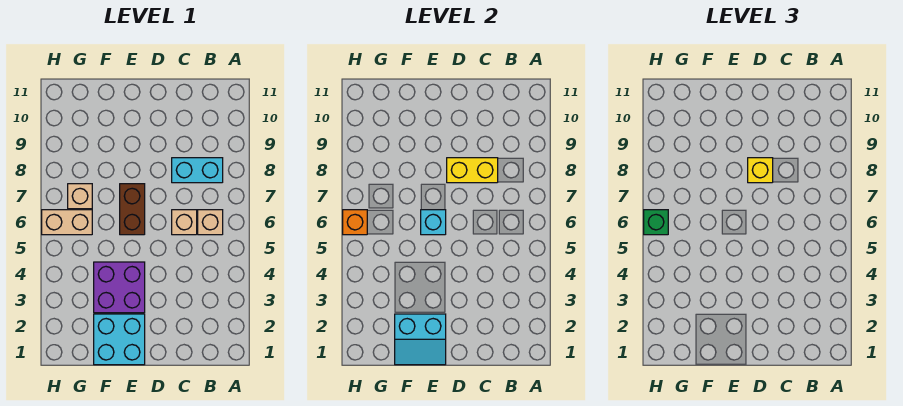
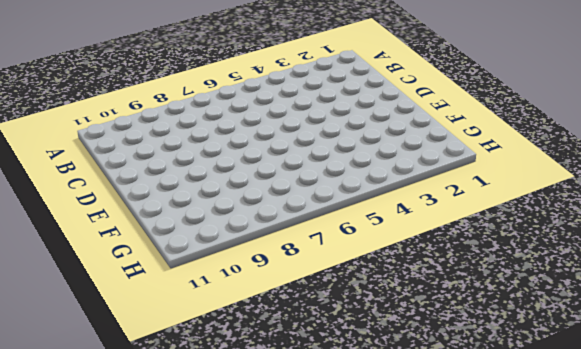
none -> tan brick B6 level 1
none -> cyan brick B8:C8 level 1
none -> tan brick C6 level 1

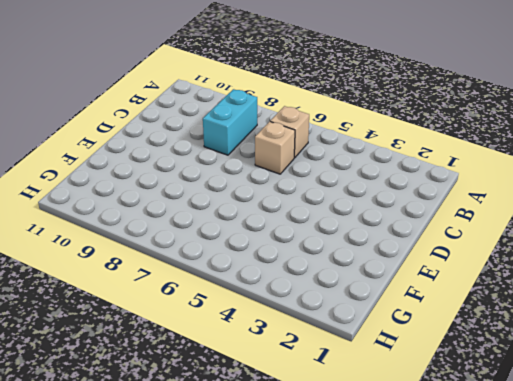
none -> cyan brick E1:F2 level 1
none -> purple brick E3:F4 level 1
none -> brown brick E6:E7 level 1

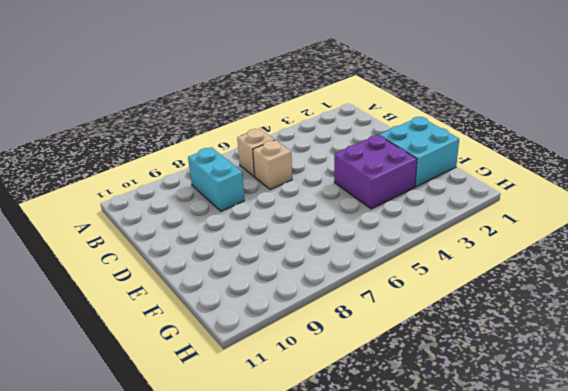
none -> brown brick E6:E7 level 1
none -> tan brick G6:H6 level 1
none -> tan brick G7 level 1

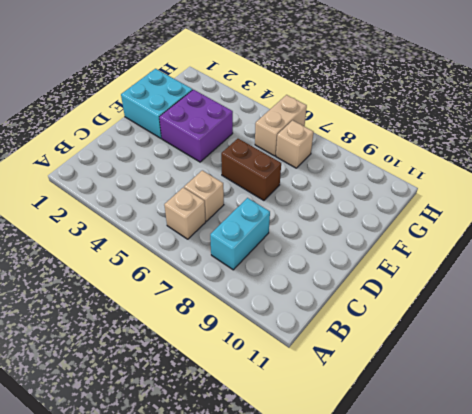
none -> yellow brick C8:D8 level 2
none -> cyan slope E1:F2 level 2 top 2
none -> cyan brick E6 level 2

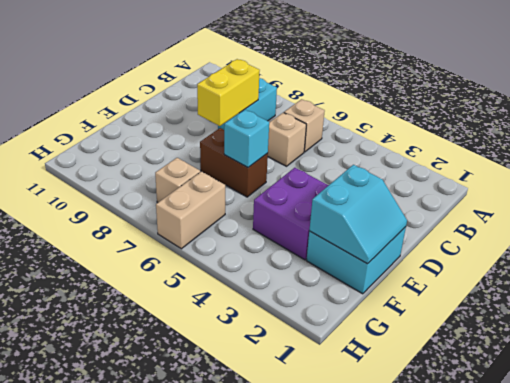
none -> orange brick H6 level 2
none -> yellow brick D8 level 3
none -> green brick H6 level 3

